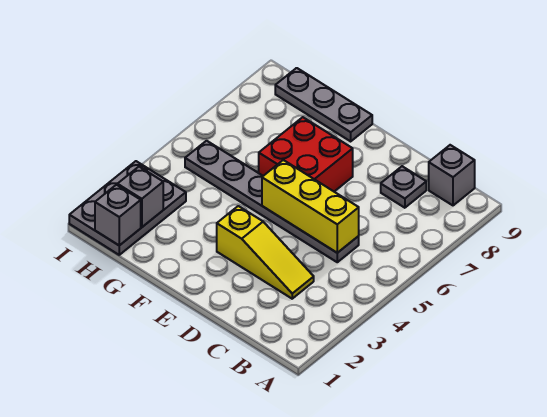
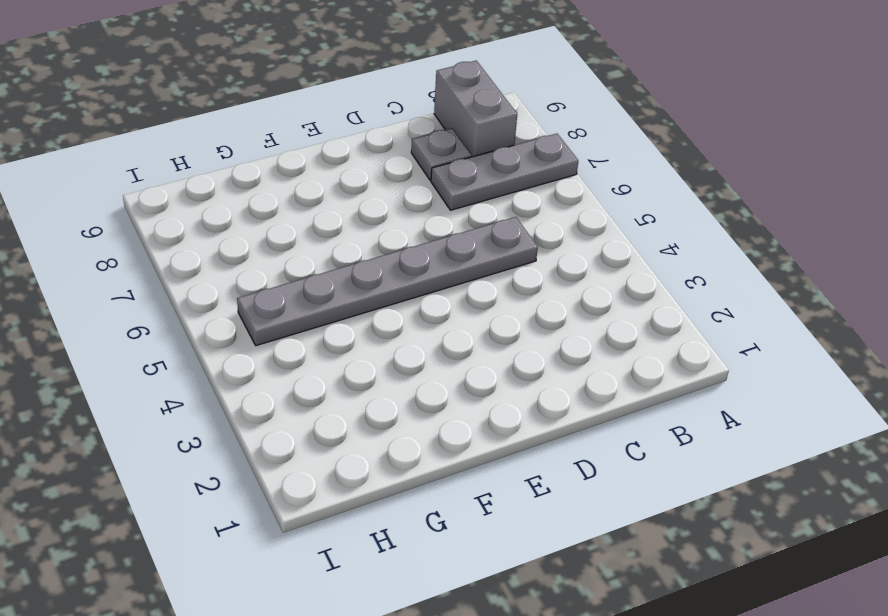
grey plate A7:C7 level 1 -> grey plate F9:H9 level 1
grey brick B8:B9 level 1 -> grey brick B9 level 1
none -> yellow slope C3:E3 level 1 top E
none -> red brick E6:F7 level 1

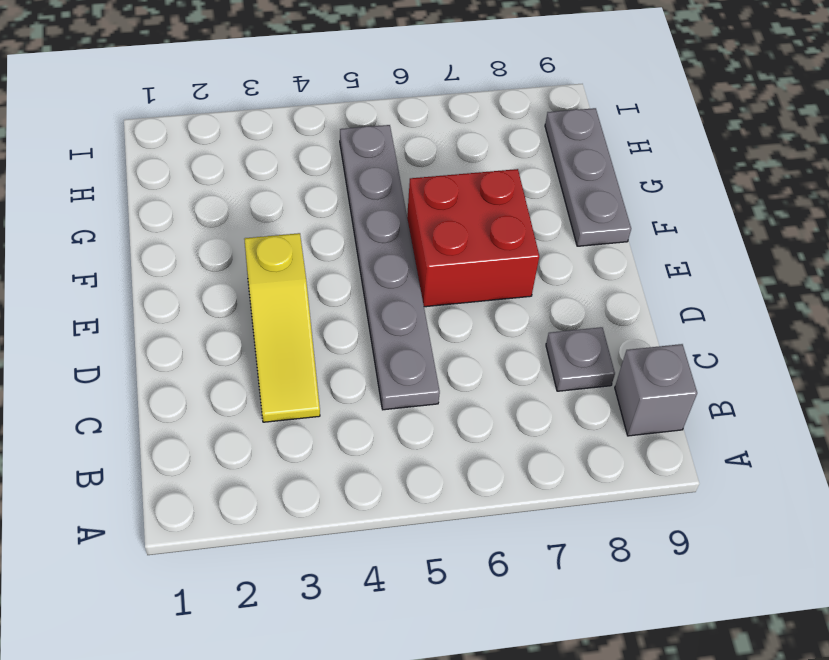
none -> grey plate H1:I3 level 1
none -> yellow brick C5:E5 level 2

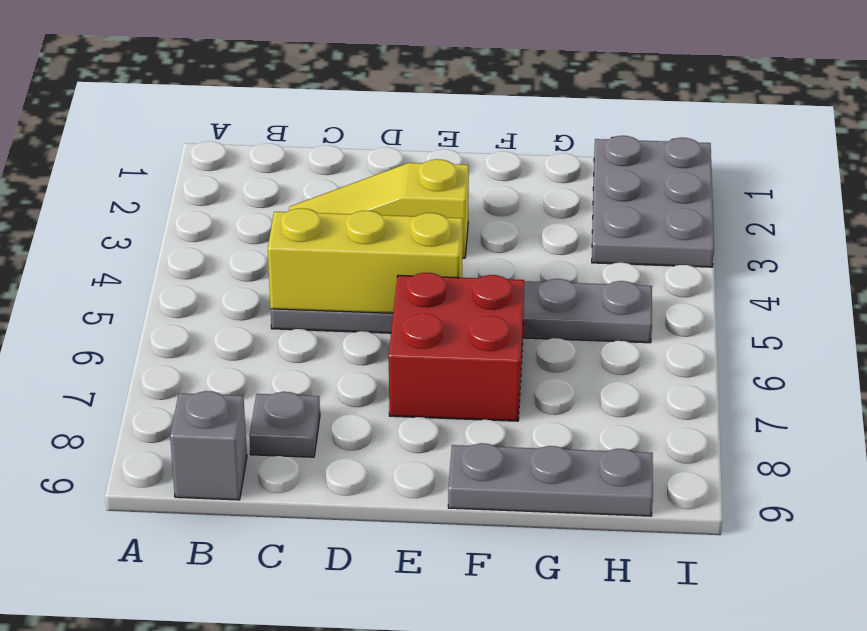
none -> grey brick H1 level 2
none -> grey brick H2 level 2

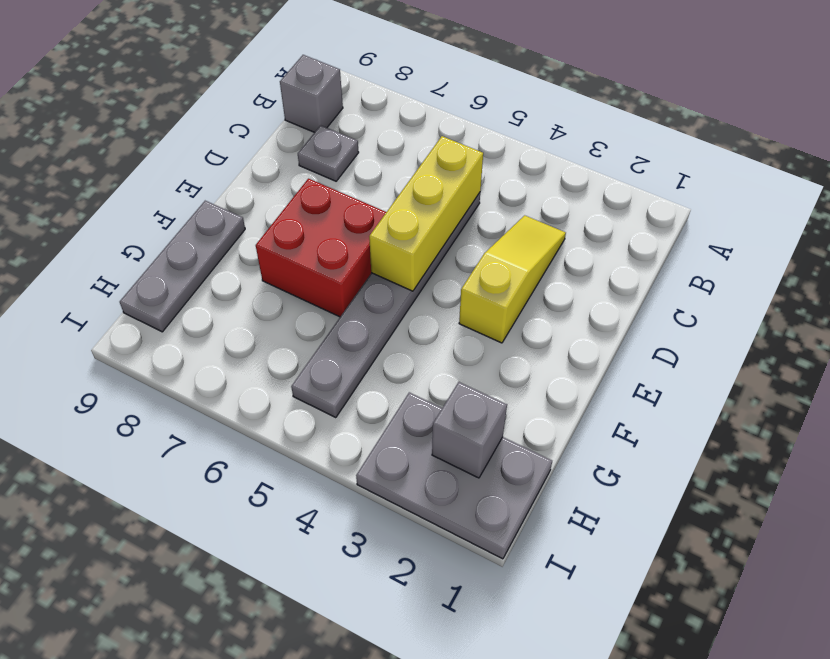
none -> grey brick H1 level 2

